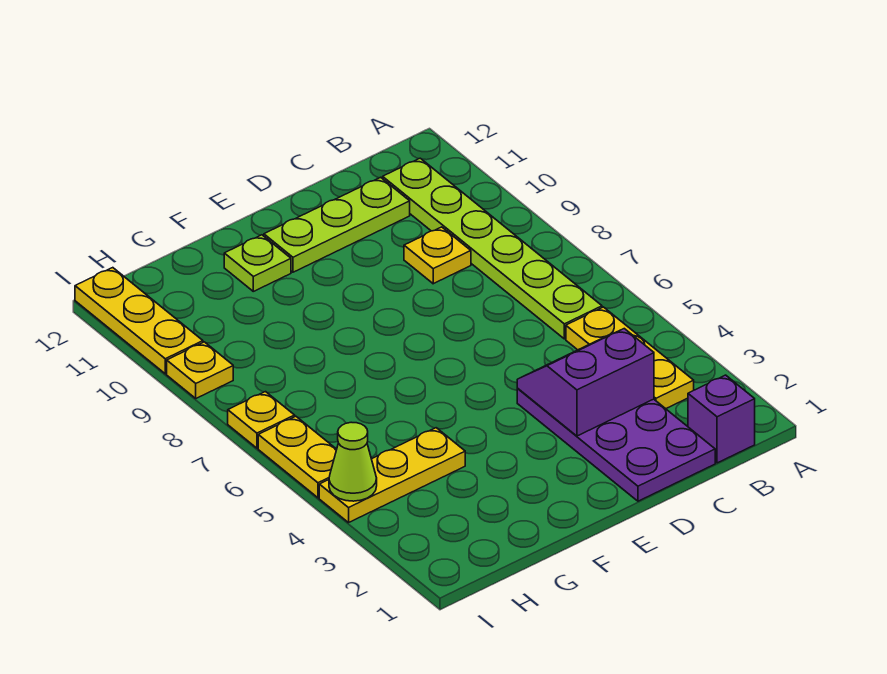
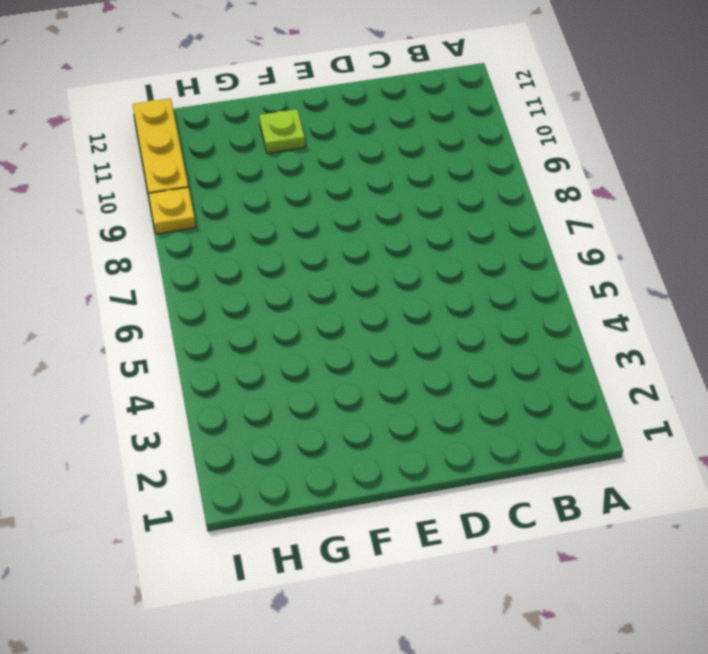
none -> purple brick B1 level 1
none -> yellow plate B3:B5 level 1
none -> lime plate B6:B11 level 1

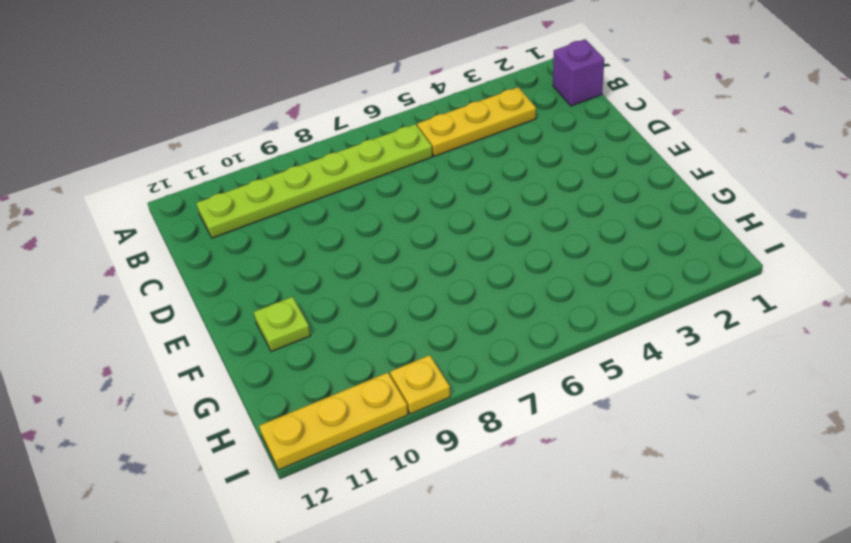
none -> purple plate C1:D4 level 1
none -> yellow plate C9 level 1
none -> lime plate C11:E11 level 1

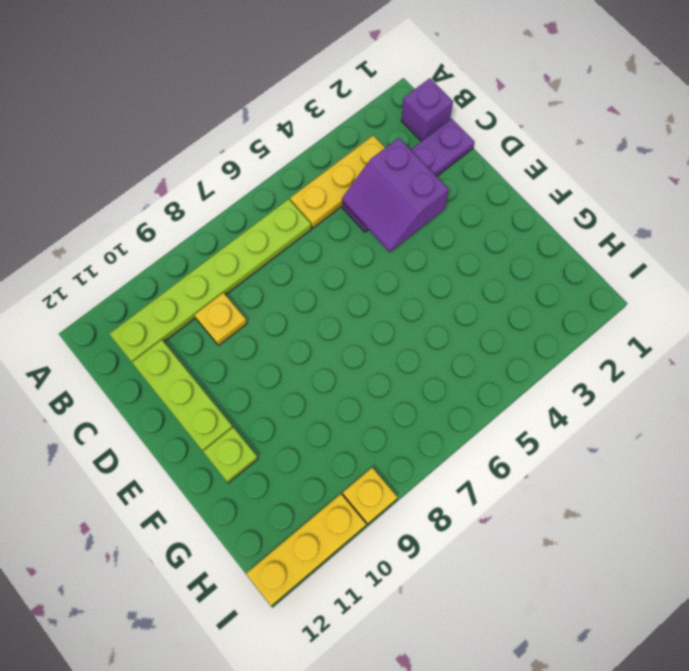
purple plate C1:C4 level 1 -> purple plate C1:D4 level 1
none -> yellow plate G4:I4 level 1
none -> yellow plate I5:I6 level 1
none -> yellow plate I7 level 1

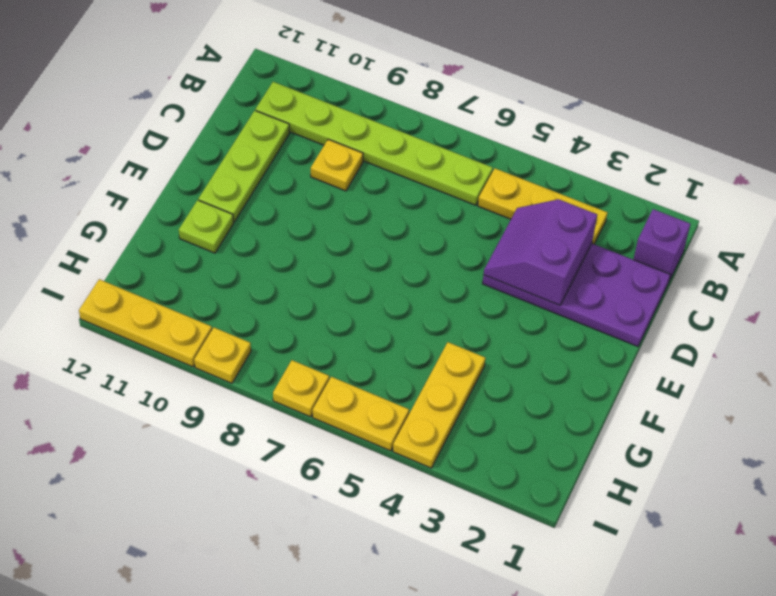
none -> lime cone I4 level 2

